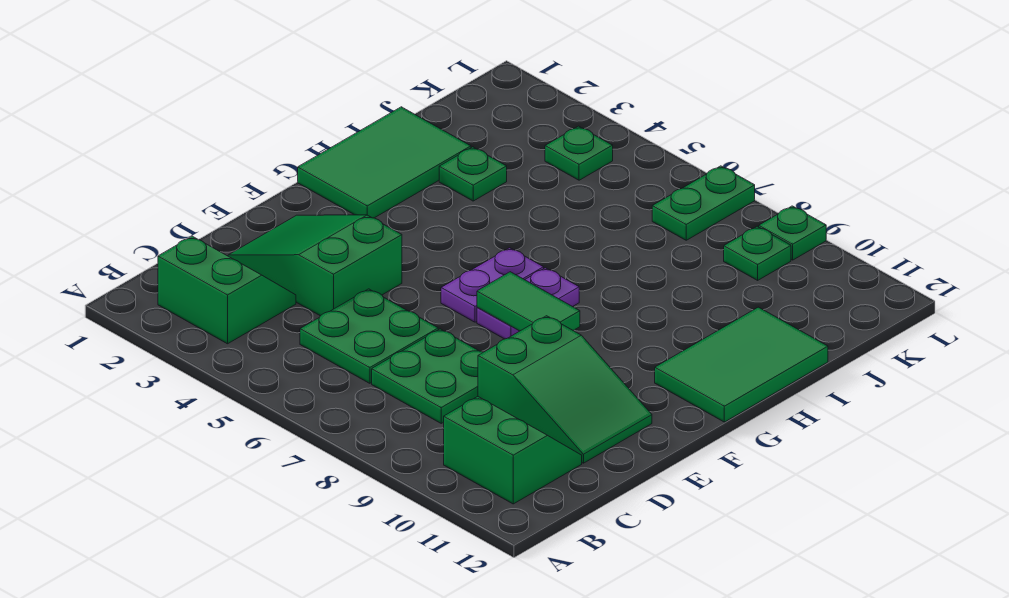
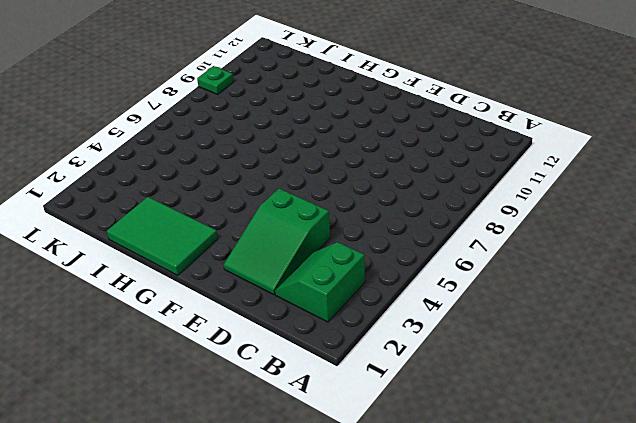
none -> green slope B10:C11 level 1 top B
none -> green plate C5:D6 level 1
none -> green plate C7:D8 level 1

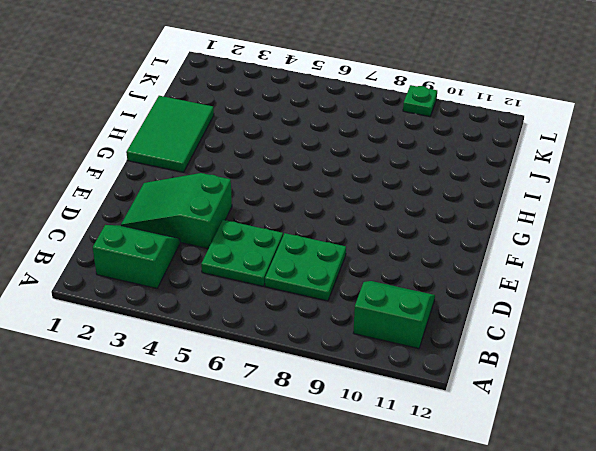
none -> green slope D9:E11 level 1 top 9
none -> purple plate F6:G6 level 1
none -> purple plate F7:G7 level 1

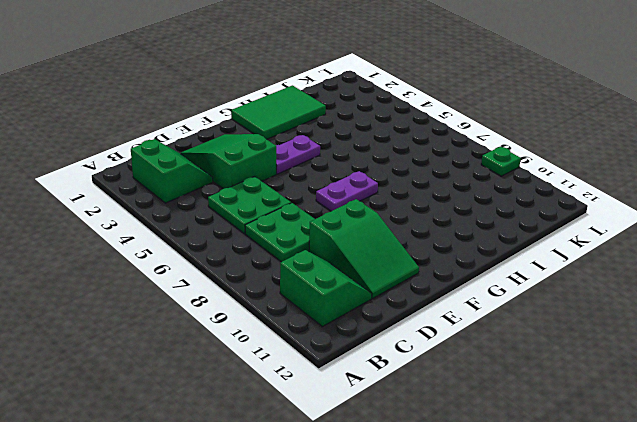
purple plate F4:G4 level 1 -> purple plate F6:G6 level 1
none -> green tile G11:I12 level 1
none -> green plate I3 level 1
none -> green plate K4 level 1

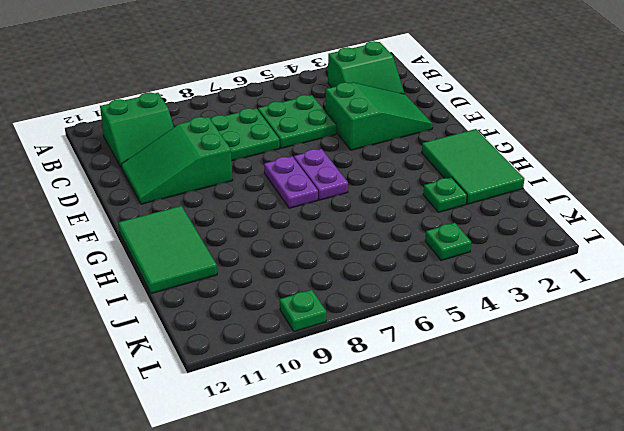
none -> green plate K7:L7 level 1
none -> green plate K9 level 1
none -> green tile F7:F8 level 2

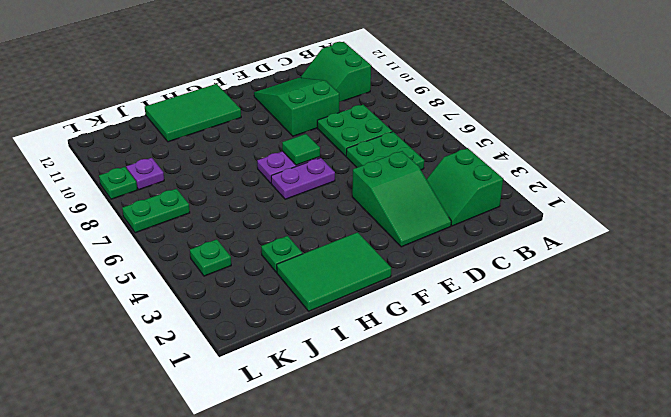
green tile F7 level 2 -> green tile F7:F8 level 2
purple plate K9 level 1 -> green plate K9 level 1

